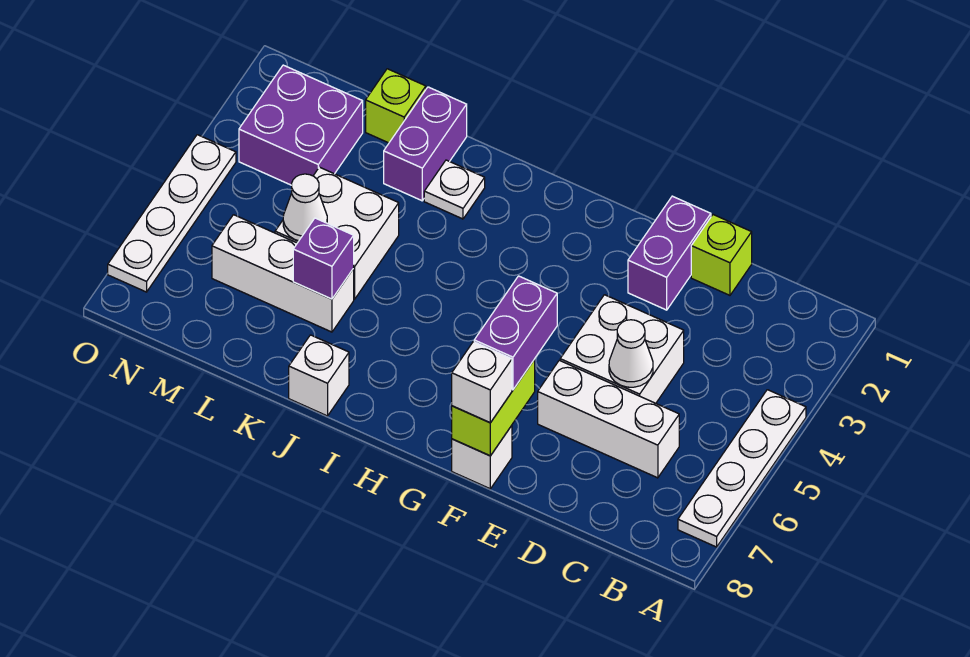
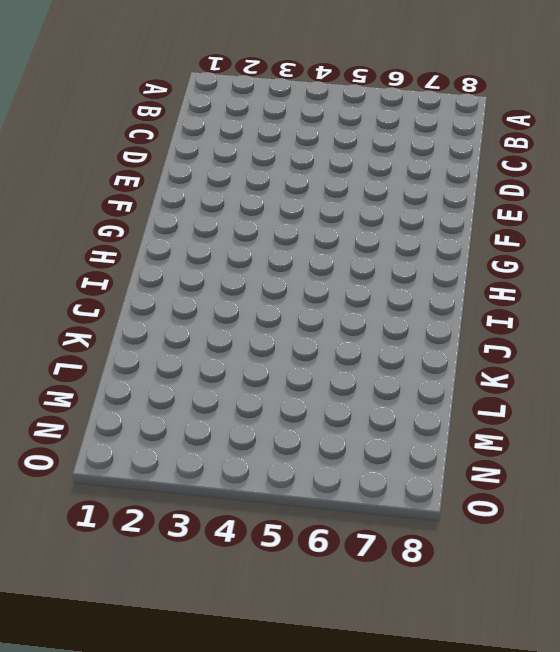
none -> white plate A4:A7 level 1
none -> white brick C6:E6 level 1
none -> lime brick D1 level 1

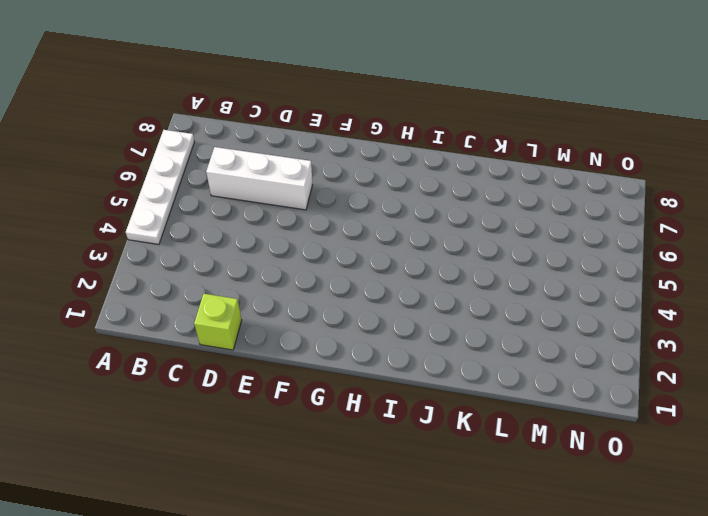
none -> white brick D4:E5 level 1
none -> purple brick E1:E2 level 1
none -> white brick F8 level 1

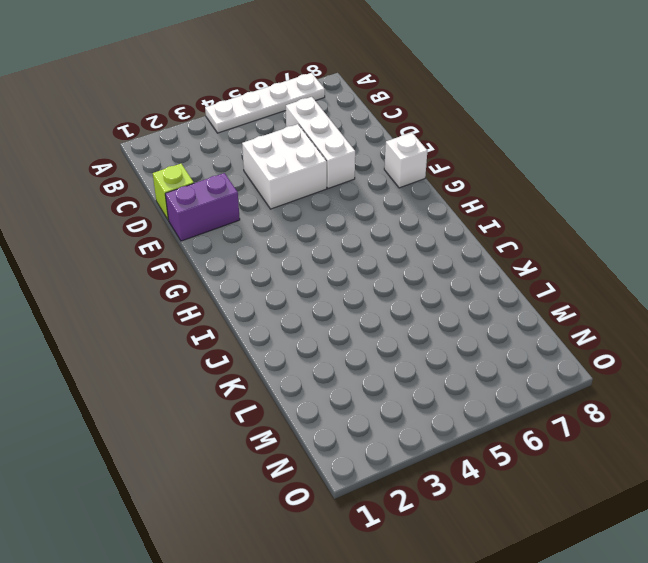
none -> white plate J2 level 1
none -> white brick J8 level 1
none -> purple brick K1:K2 level 1

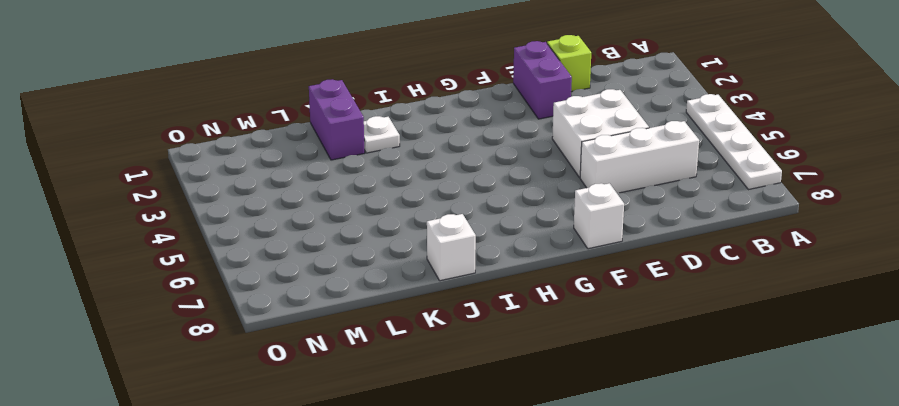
none -> white brick K4:L5 level 1
none -> white brick K6:M6 level 1
none -> lime brick L1 level 1

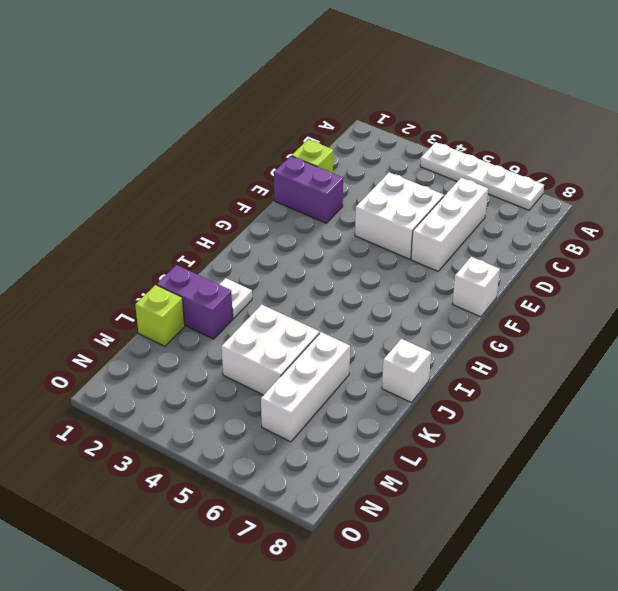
none -> purple brick M2:N3 level 1
none -> white plate O4:O7 level 1
none -> white cone D5 level 2

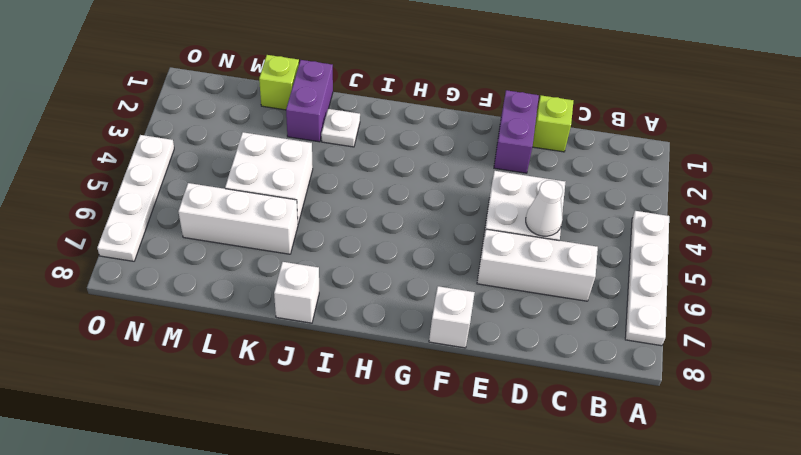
none -> purple brick M2:N3 level 1
none -> lime brick F7:F8 level 2
none -> purple brick K6 level 2

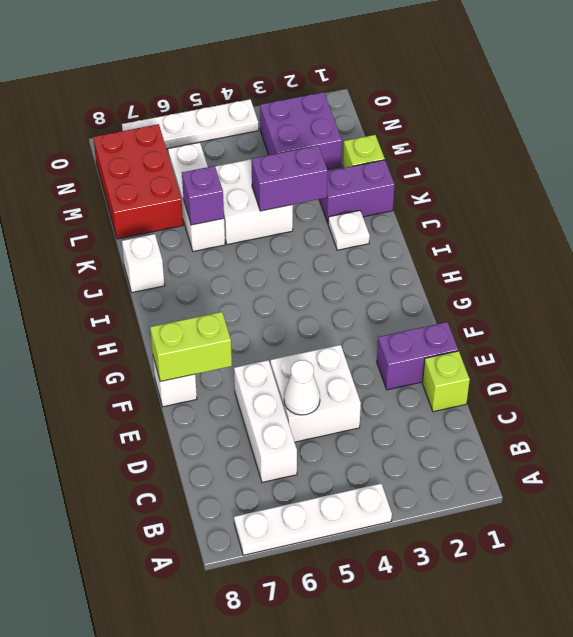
purple brick K3:K4 level 2 -> purple brick F6:F7 level 3
red brick L7:N8 level 1 -> none
none -> white cone L5 level 2
none -> white brick F8 level 3

